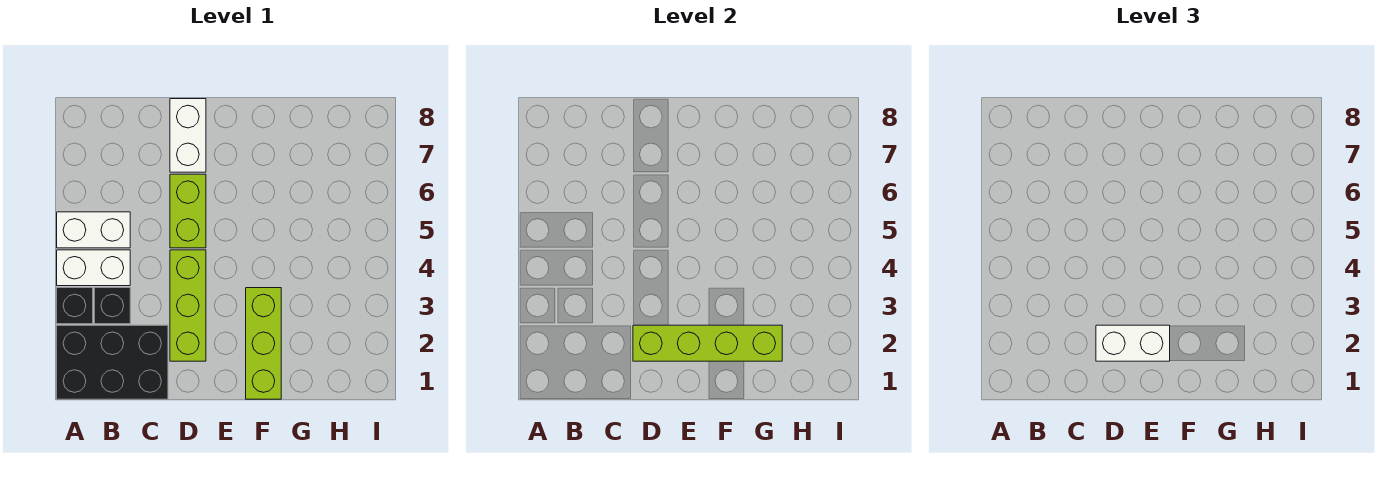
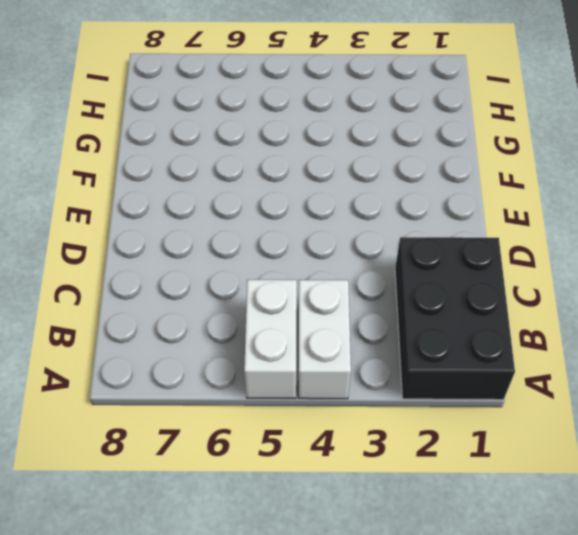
none -> black brick A3 level 1
none -> black brick B3 level 1

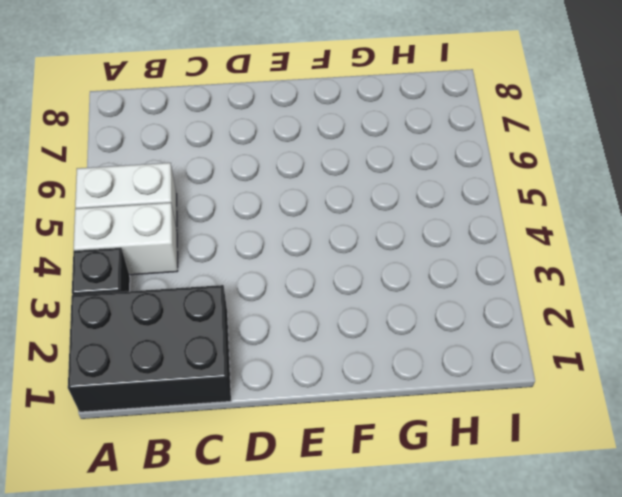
none -> black brick B3 level 1
none -> lime brick D2:D4 level 1

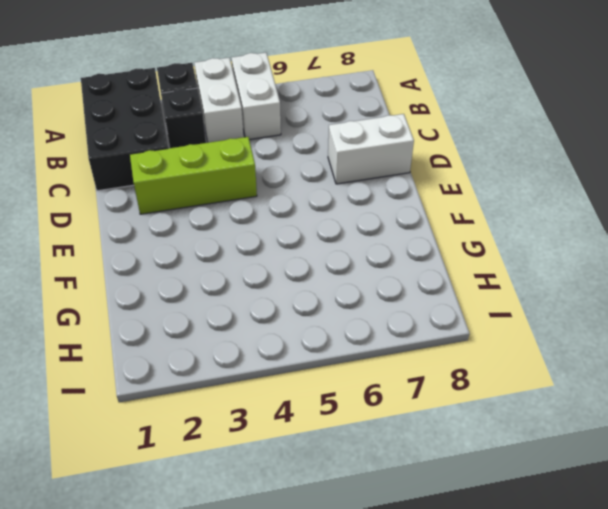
none -> lime brick D5:D6 level 1
none -> lime brick F1:F3 level 1

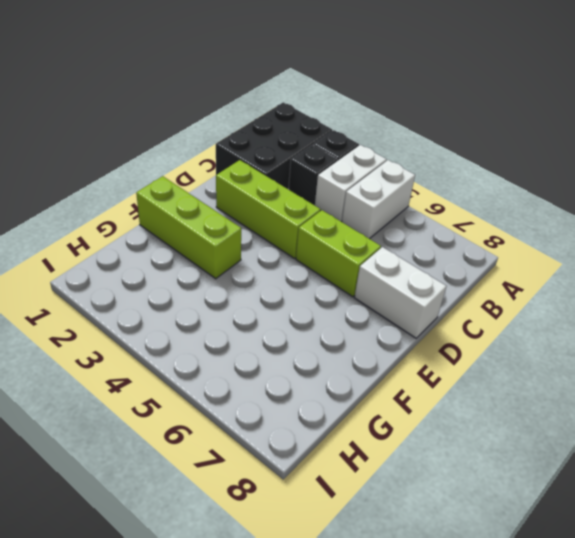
none -> lime brick D2:G2 level 2
none -> white brick D2:E2 level 3

